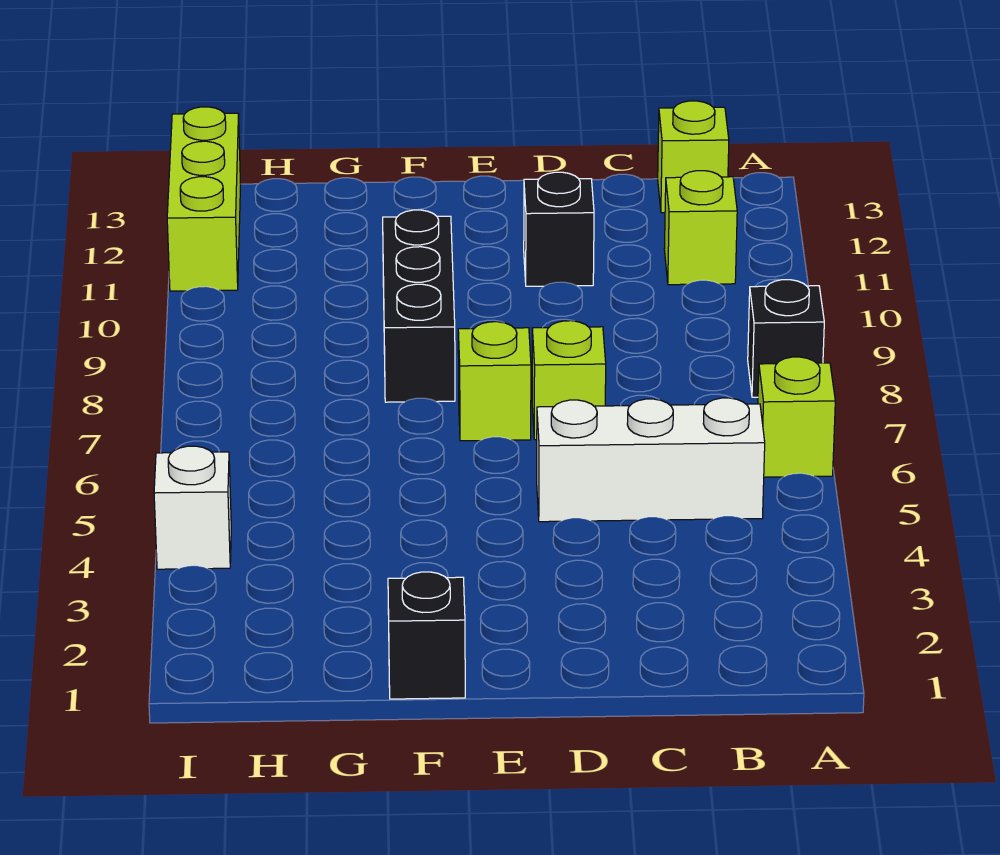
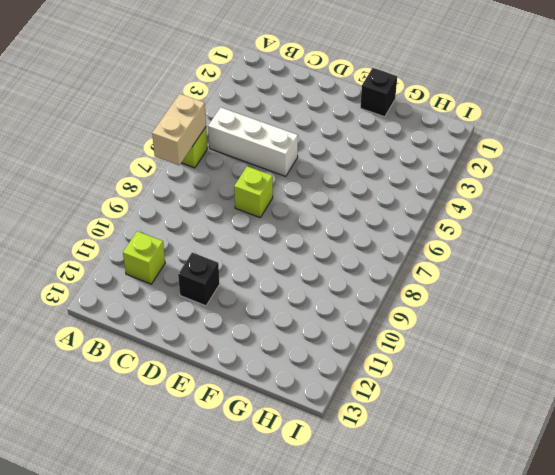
tan brick A6:A7 level 2 -> none
none -> black brick A8 level 1
none -> lime brick B13 level 1
none -> lime brick E7 level 1

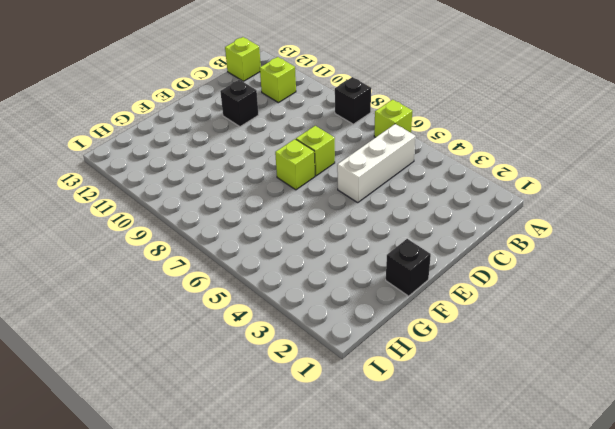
none -> black brick F8:F10 level 1
none -> white brick I4 level 1
none -> lime brick I11:I13 level 1

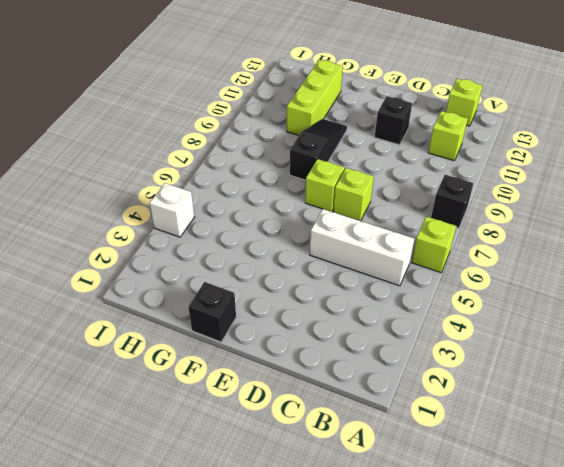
black slope F8:F10 level 1 top 8 -> black brick F8:F10 level 1
lime brick G10:G12 level 1 -> lime brick I11:I13 level 1

